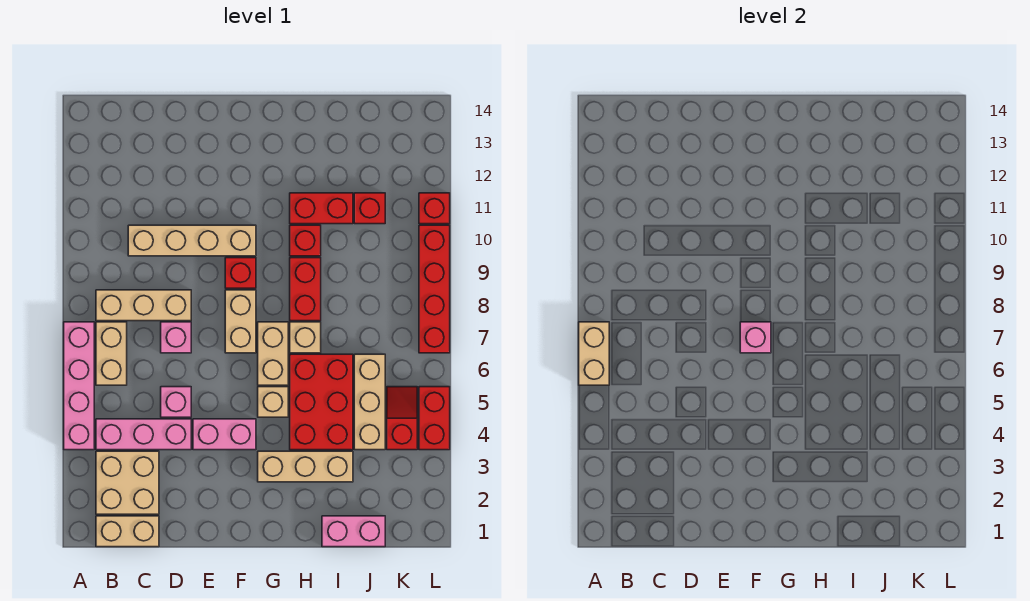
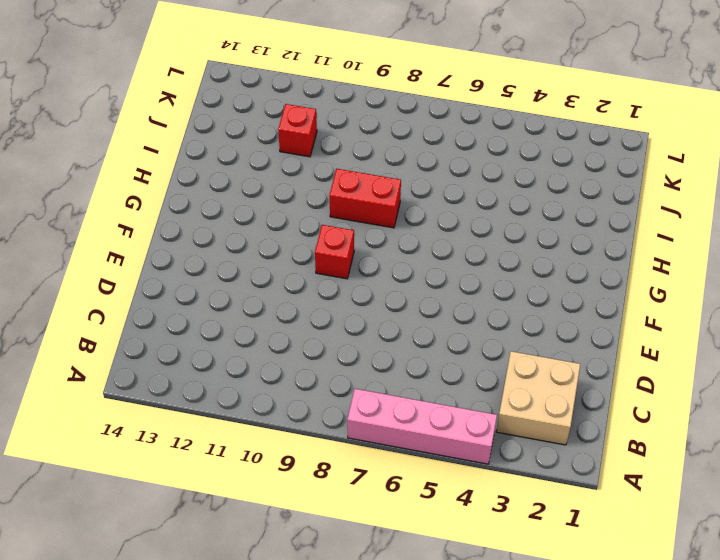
none -> tan brick B1:C1 level 1
none -> pink brick B4:D4 level 1
none -> tan brick B6:B7 level 1

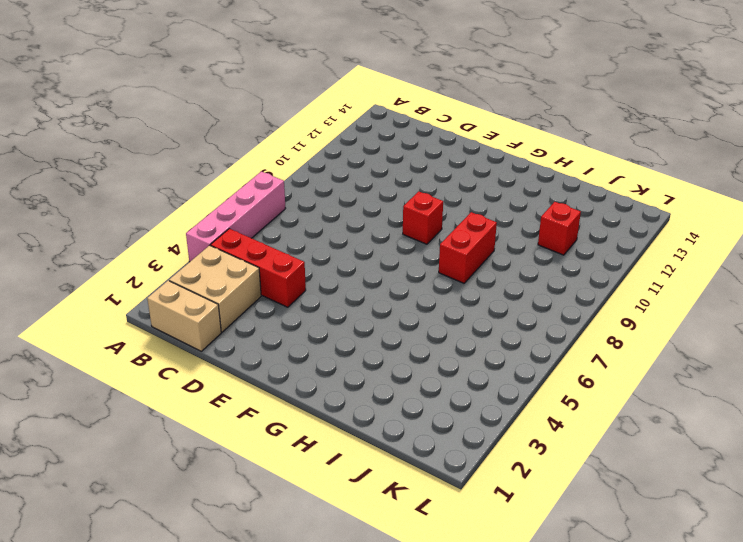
red brick B4:D4 level 1 -> pink brick B4:D4 level 1
none -> tan brick B6:B7 level 1
none -> tan brick B8:D8 level 1
none -> tan brick C10:F10 level 1

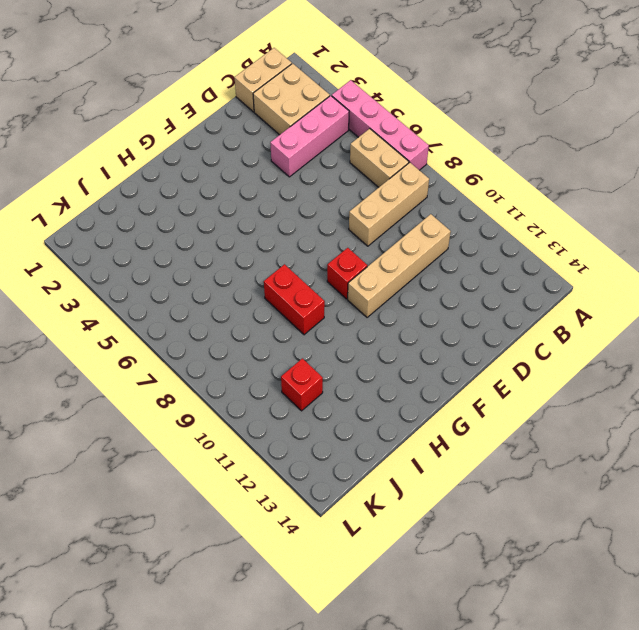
none -> pink brick D5 level 1
none -> pink brick D7 level 1
none -> pink brick E4:F4 level 1

